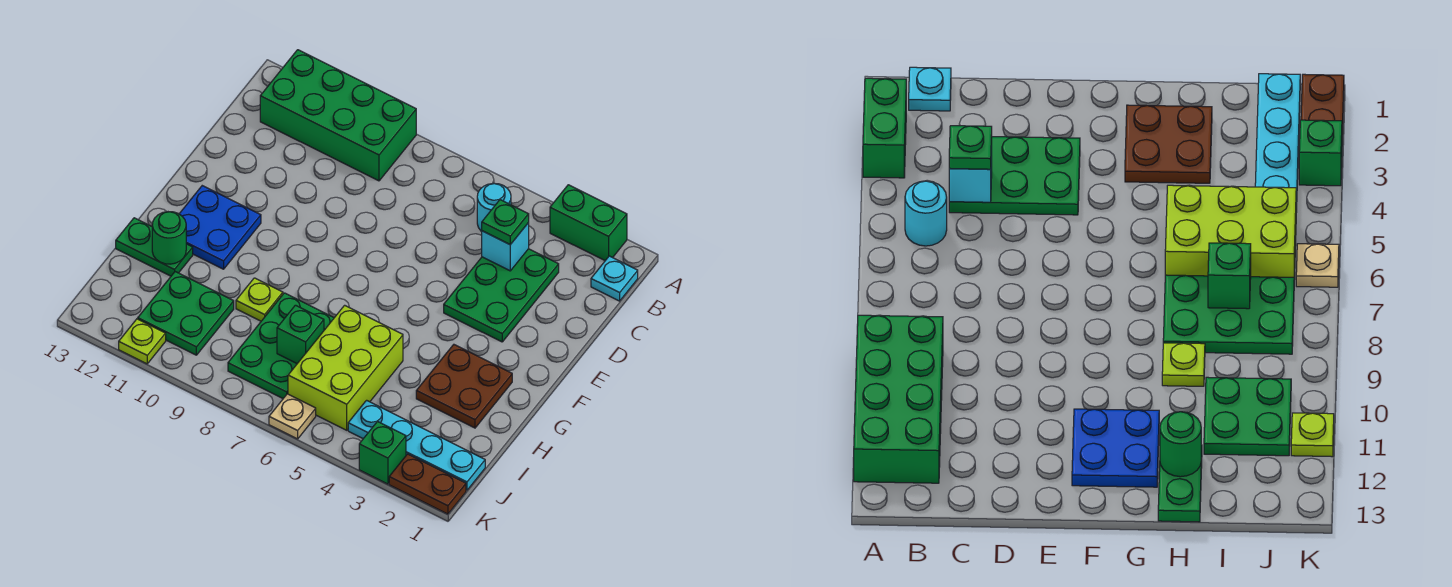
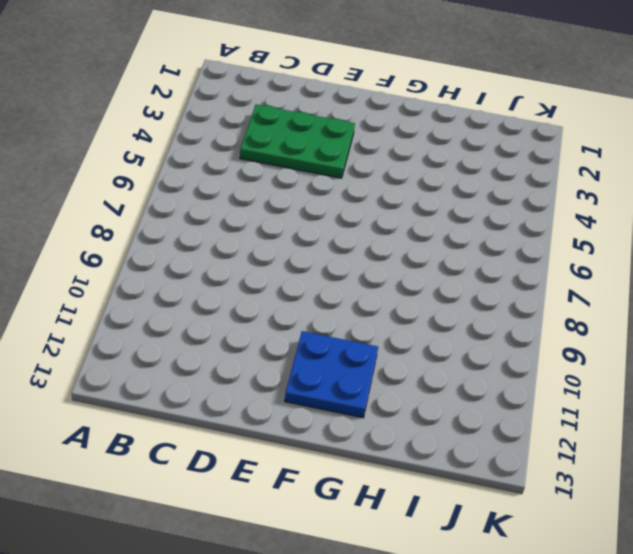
none -> green brick A2:A3 level 1
none -> green brick A9:B12 level 1
none -> cyan plate B1 level 1

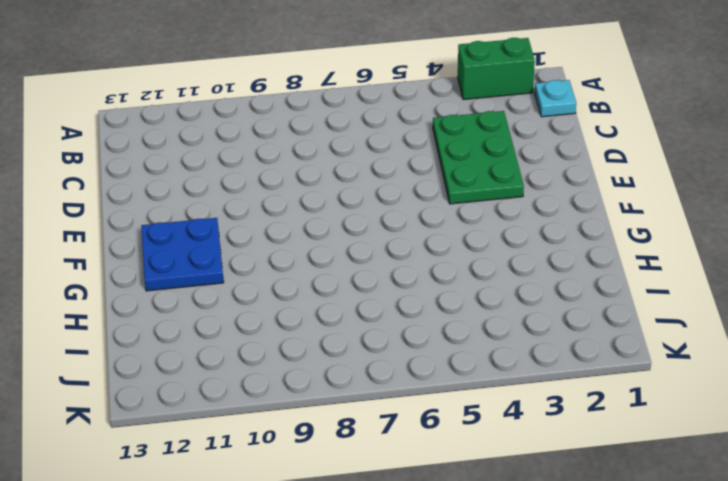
none -> green brick A9:B12 level 1
none -> cyan round brick B5 level 1
none -> brown plate G2:H3 level 1

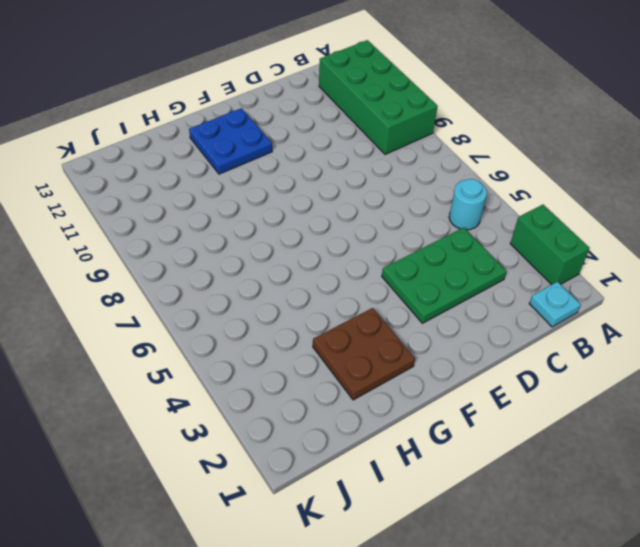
none -> lime brick H5:J6 level 1
none -> green plate H7:J8 level 1
none -> lime plate H9 level 1

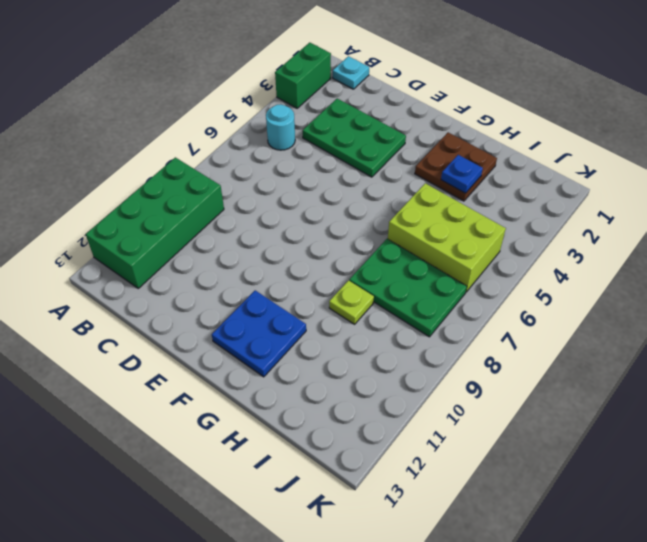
blue plate H3 level 2 -> none
none -> green plate H12:H13 level 1
none -> green plate I10:J11 level 1
none -> cyan plate J1:J4 level 1

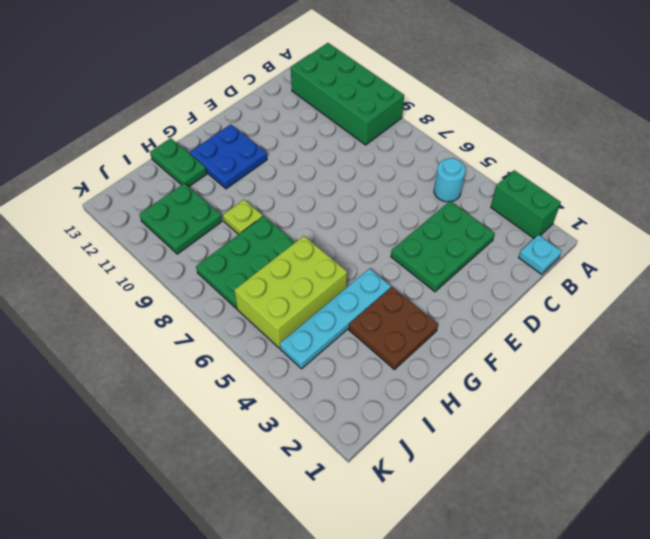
cyan plate G4:J4 level 1 -> cyan plate J1:J4 level 1
none -> brown plate K1:K2 level 1
none -> green brick K3 level 1
none -> tan plate K6 level 1

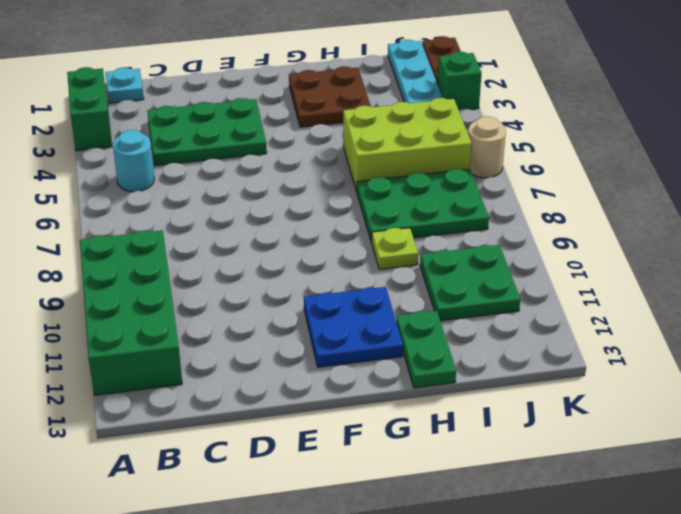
tan round brick K6 level 1 -> tan plate K6 level 1
none -> lime plate K11 level 1
none -> cyan brick C4 level 2
none -> green round brick H12 level 2

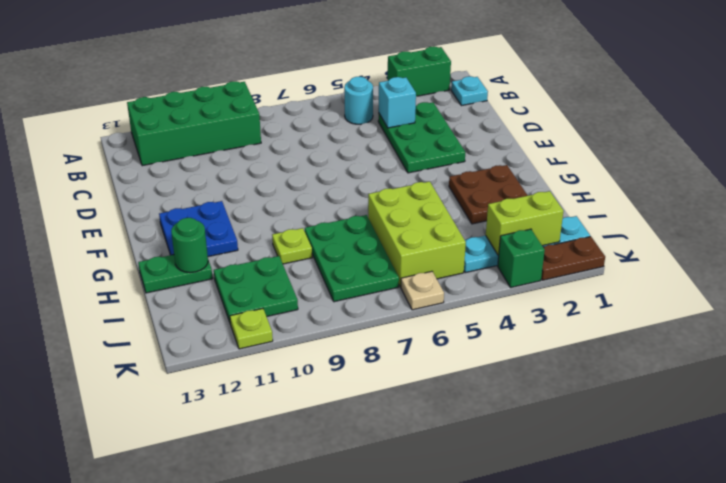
lime brick J2:J3 level 2 -> none
none -> green brick I7 level 2
none -> green plate C4 level 3

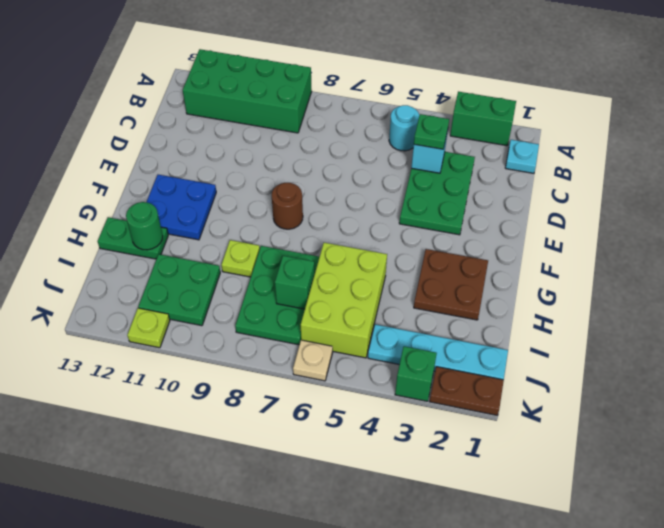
brown round brick F8 level 1 -> none

